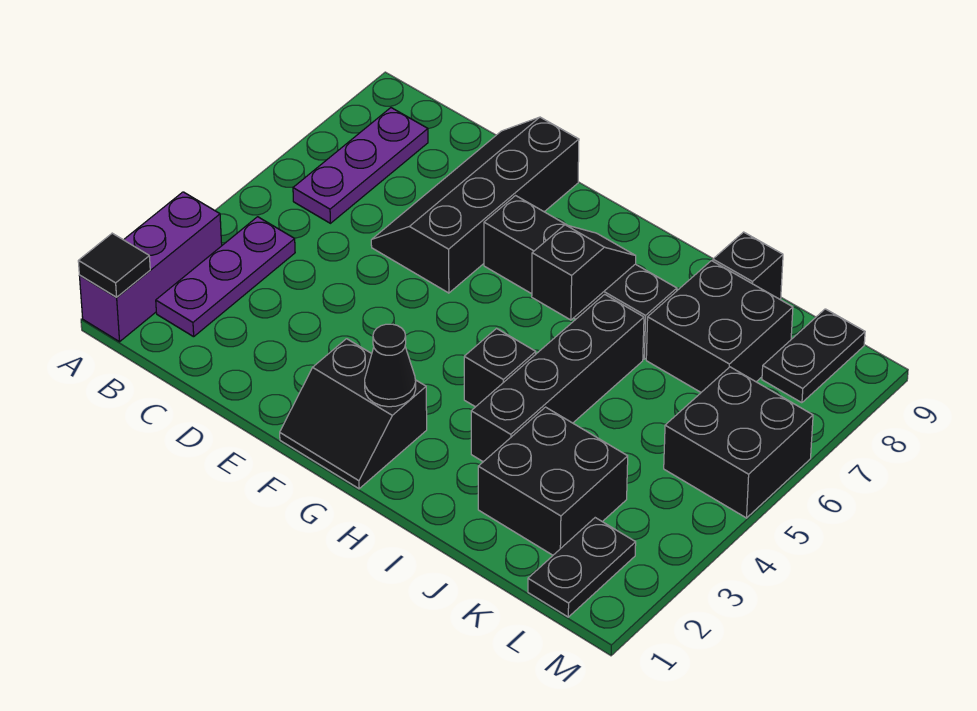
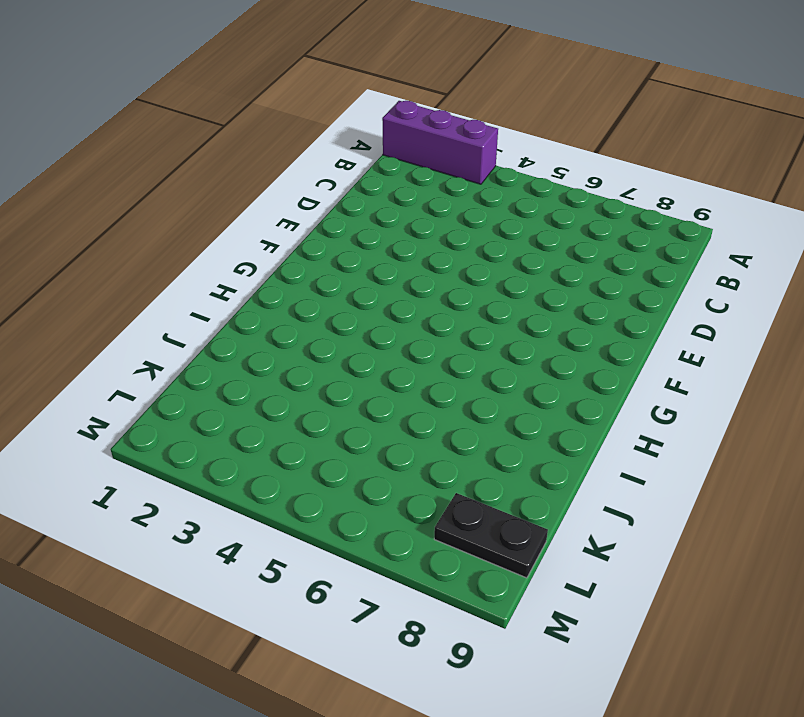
none -> purple plate B2:B4 level 1
none -> purple plate B6:B8 level 1
none -> black slope D6:E9 level 1 top E

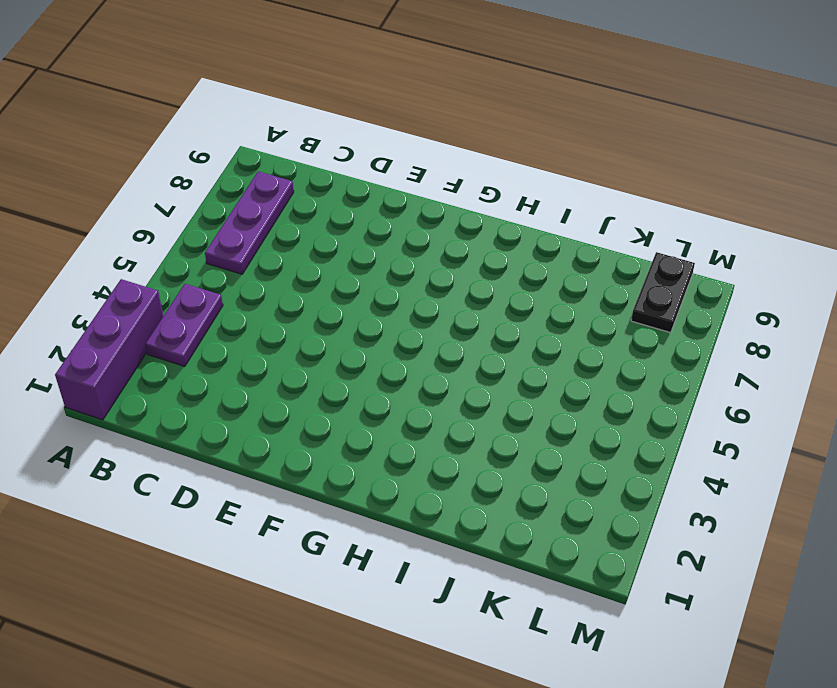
purple plate B3:B4 level 1 -> purple plate B2:B4 level 1
none -> black slope D6:E9 level 1 top E
none -> black slope F1:G2 level 1 top 2
none -> black brick F7:I7 level 1

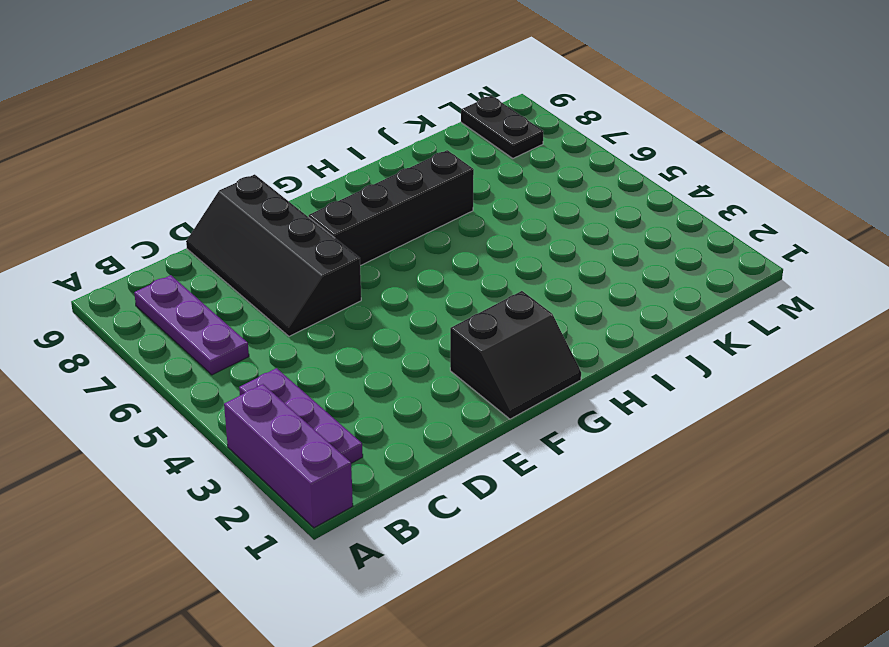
none -> black brick H4 level 1
none -> black brick I3:I6 level 1
none -> black brick J2:K3 level 1

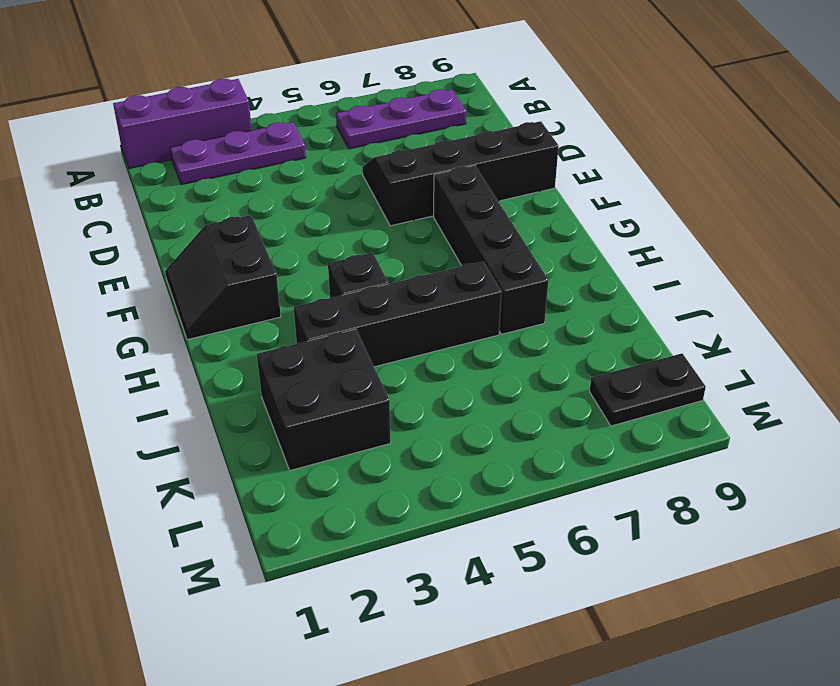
none -> black brick J7:K8 level 1
none -> black brick J9 level 1
none -> black plate L1:L2 level 1

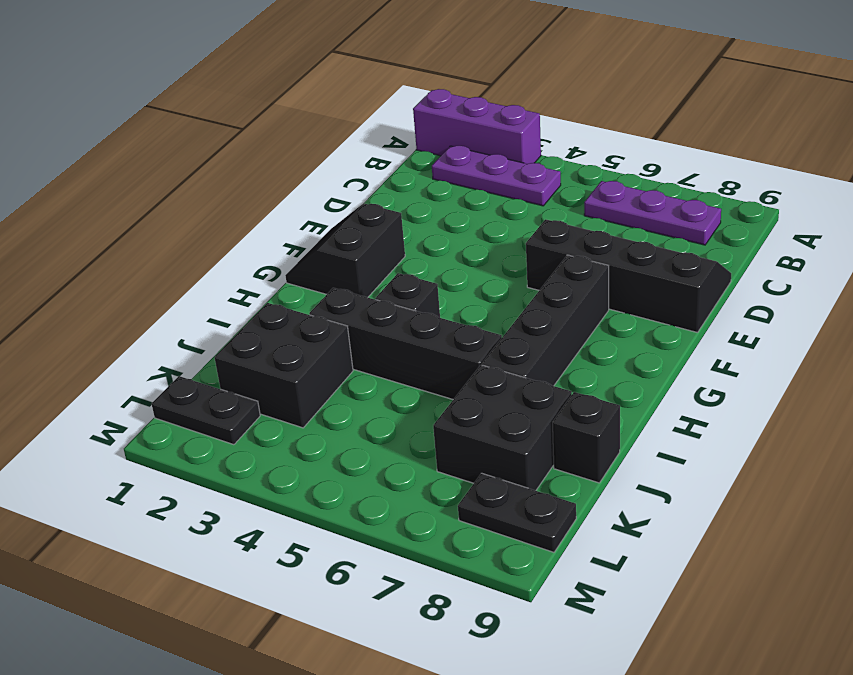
none -> black brick L5:M6 level 1
none -> black tile A1 level 2
none -> black cone G2 level 2

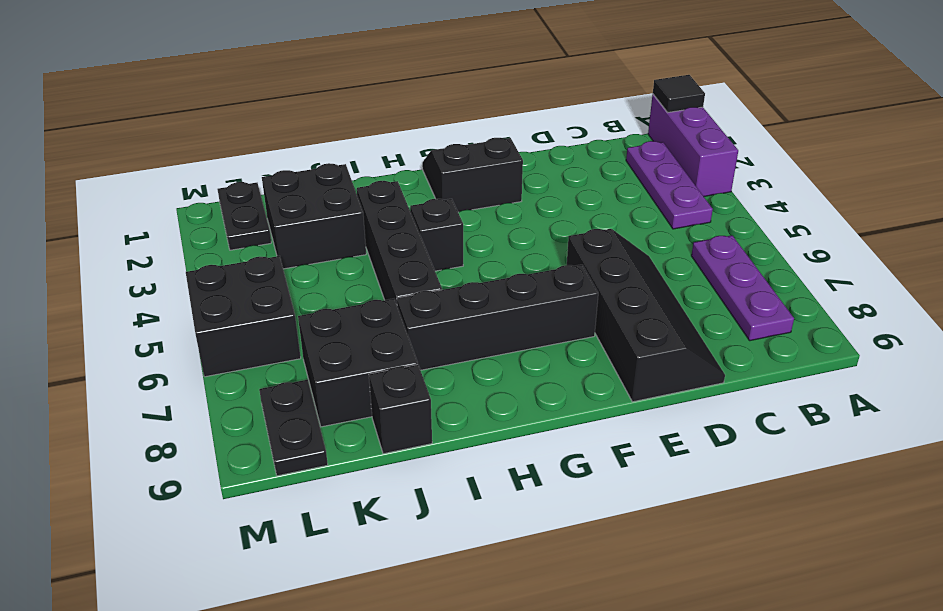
none -> black cone G2 level 2
none -> black slope H6:H7 level 2 top 6

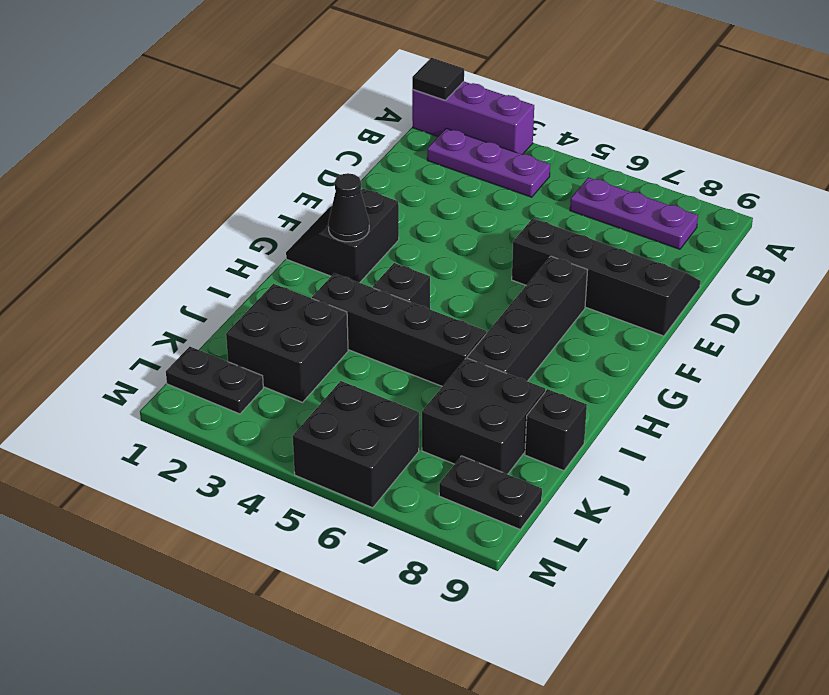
none -> black slope H6:H7 level 2 top 6

